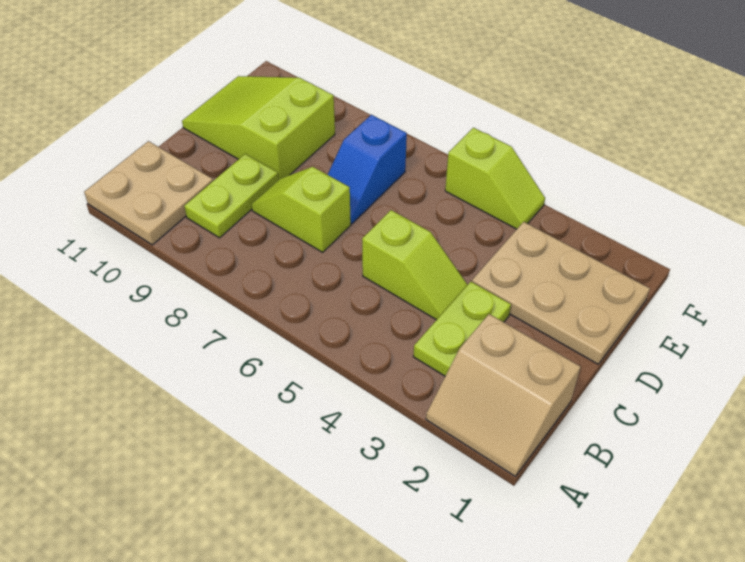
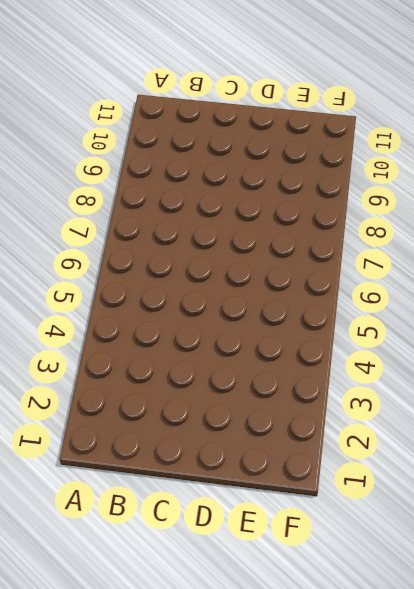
none -> tan slope A1:B2 level 1 top B
none -> tan plate A10:B11 level 1

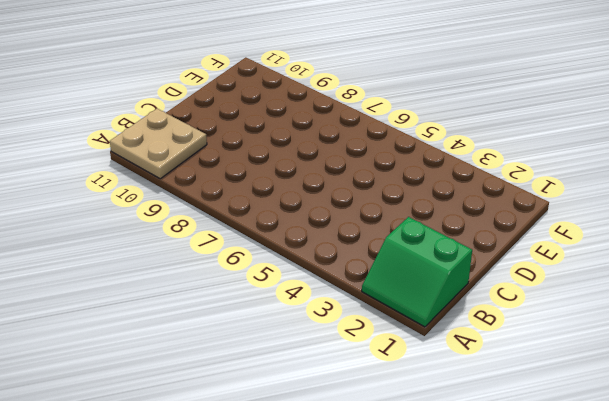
green slope A1:B2 level 1 top B -> tan slope A1:B2 level 1 top B
none -> lime plate B3:C3 level 1
none -> lime plate B9:C9 level 1

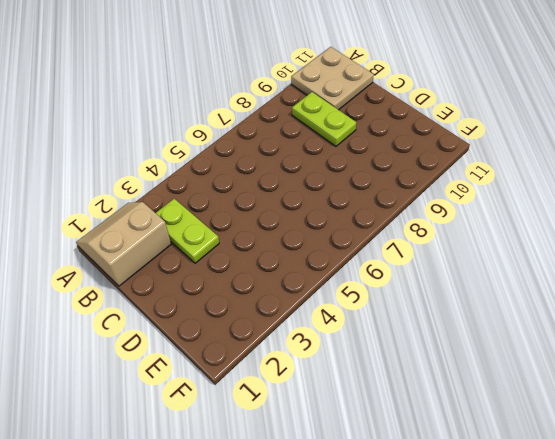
none -> lime slope C4:C5 level 1 top 5
none -> lime slope C7:C8 level 1 top 7

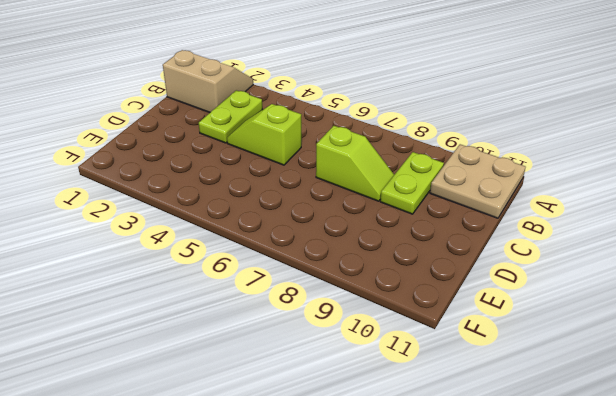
none -> tan plate D1:E3 level 1
none -> blue slope D7:E7 level 1 top E

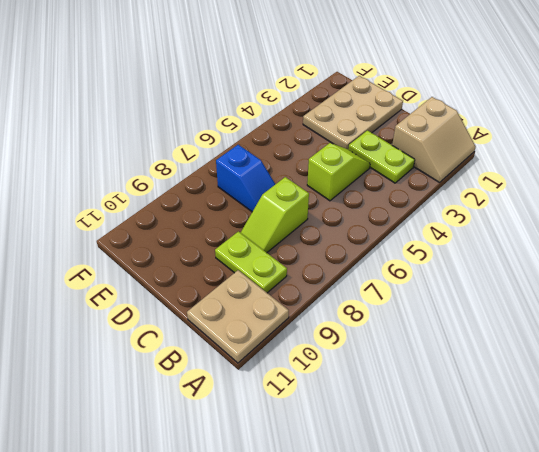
none -> lime slope D9:E11 level 1 top 9
none -> lime slope F4:F5 level 1 top 5

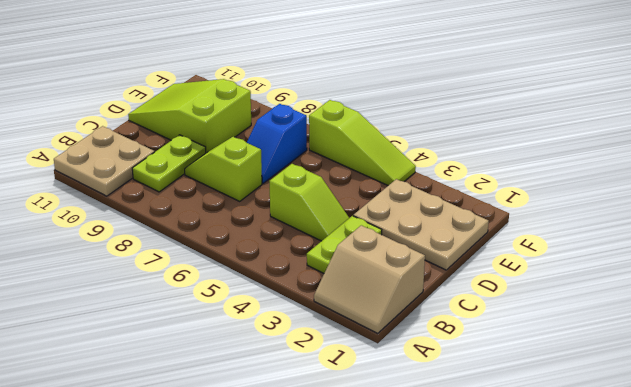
lime slope F4:F6 level 1 top 6 -> lime slope F4:F5 level 1 top 5

